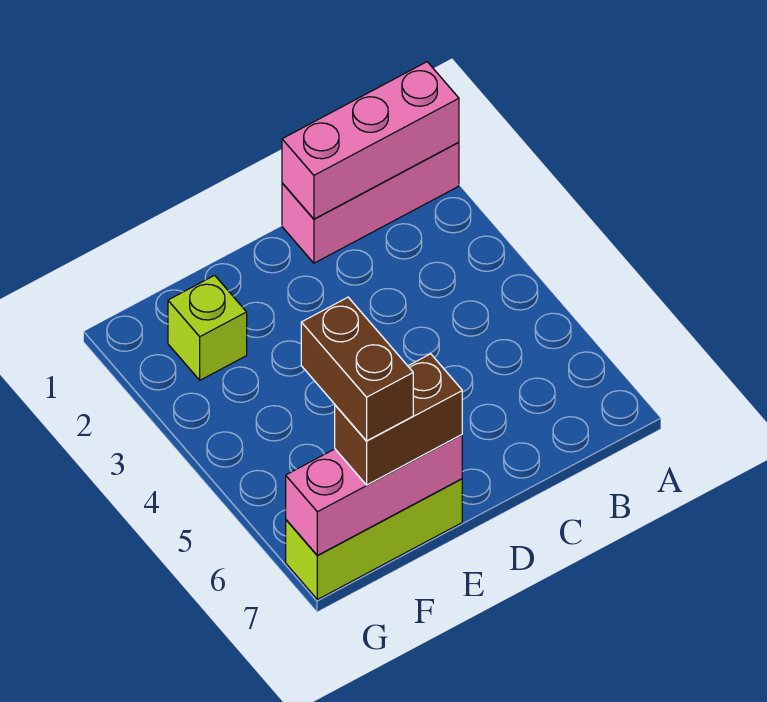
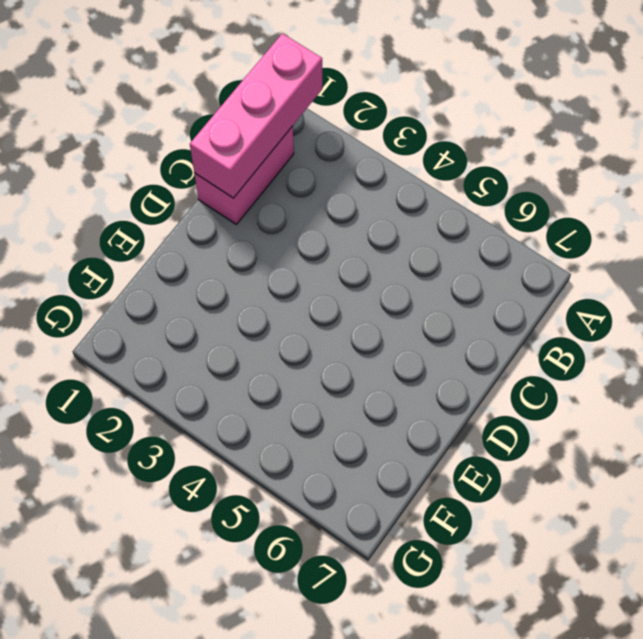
pink brick B1:C1 level 1 -> pink brick A1:C1 level 1
none -> lime brick E7:G7 level 1
none -> lime brick F2 level 1

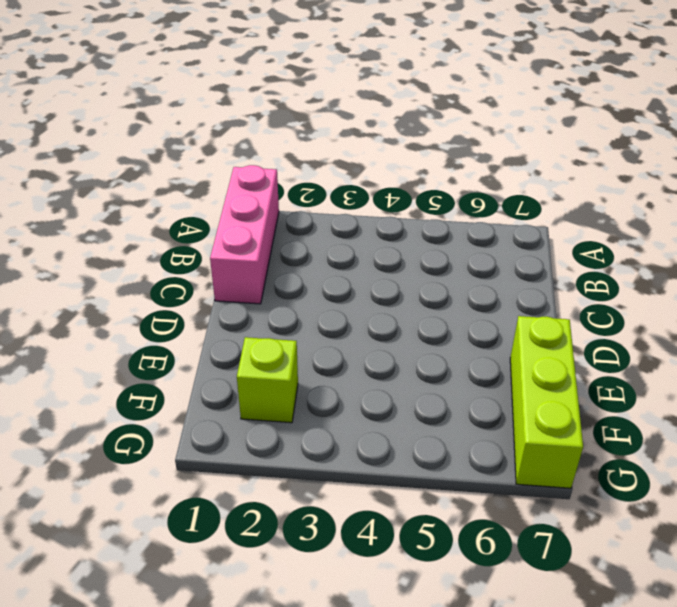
none -> pink brick A1:C1 level 2
none -> pink brick E7:G7 level 2

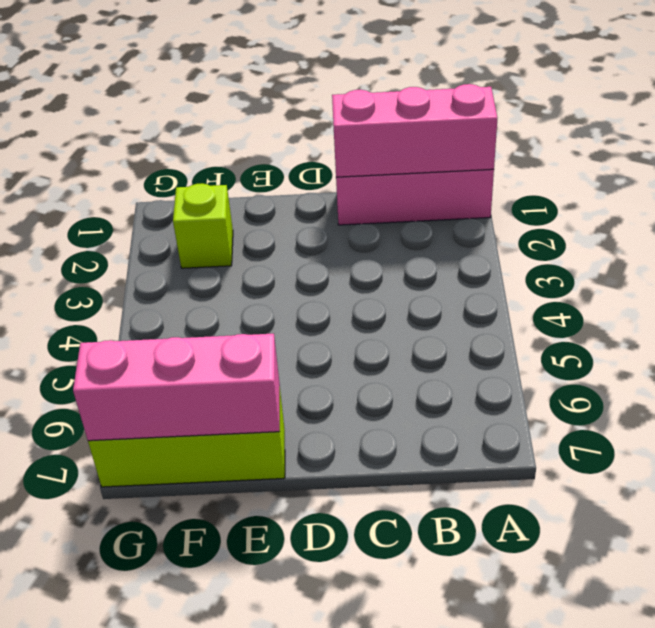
none -> brown brick E7:F7 level 3
none -> brown brick F6:F7 level 4

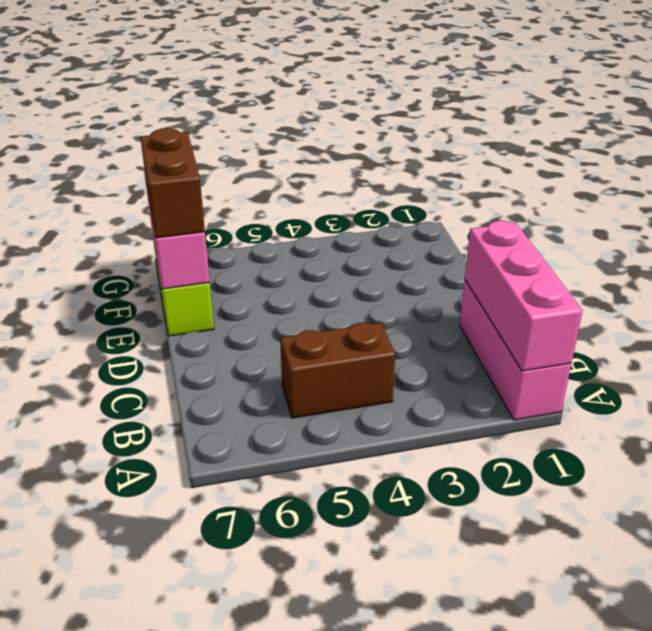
brown brick B4:B5 level 1 -> brown brick F6:F7 level 4
none -> lime brick F2 level 1

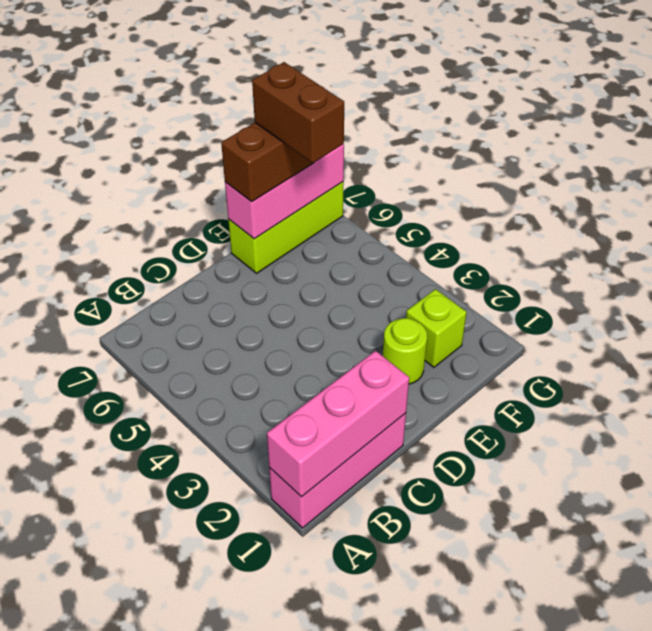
lime round brick E2 level 1 -> none

